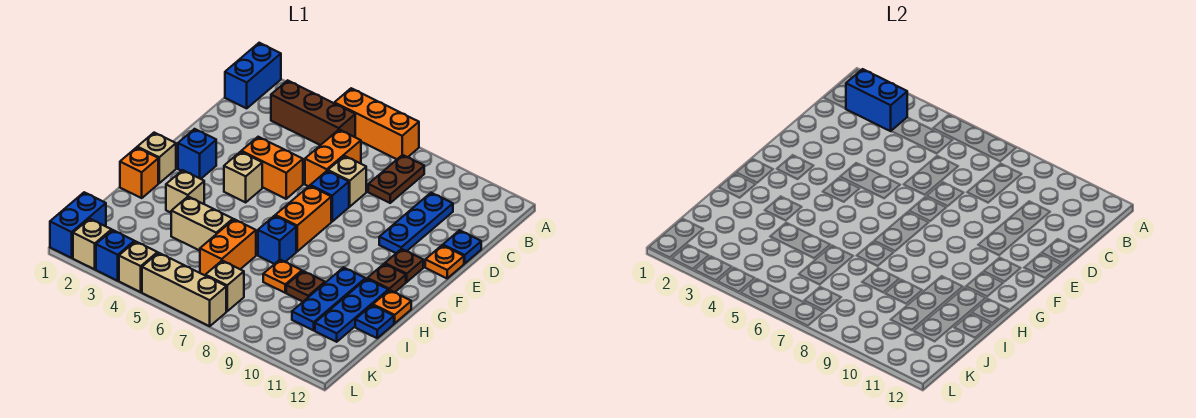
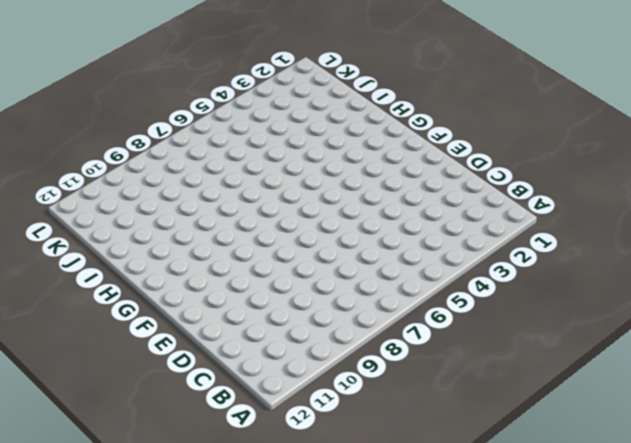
none -> blue brick A1:B1 level 1
none -> orange brick A5:A7 level 1
none -> brown brick B3:B5 level 1
none -> brown plate B8:C8 level 1

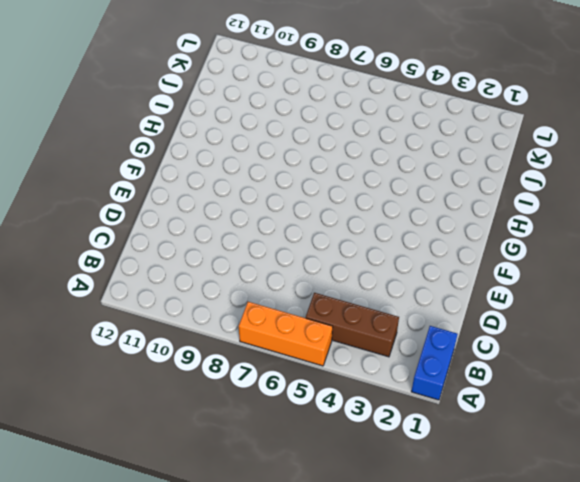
none -> brown plate B8:C8 level 1
none -> orange brick C6:D6 level 1
none -> blue plate C10:E10 level 1
none -> tan brick D7 level 1

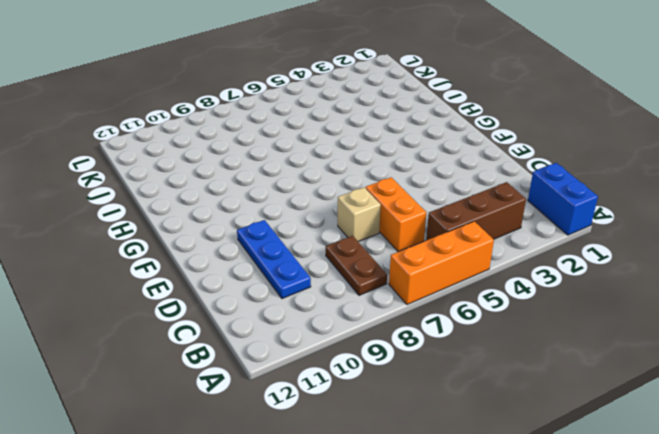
none -> blue plate D12 level 1
none -> orange brick E4:E5 level 1
none -> blue brick E7 level 1
none -> orange plate E12 level 1

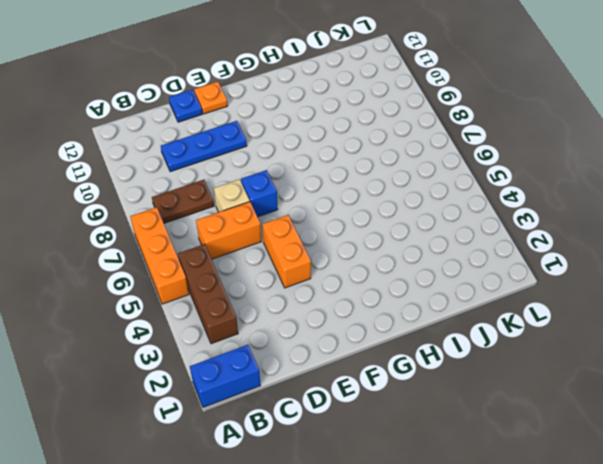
none -> blue brick F2 level 1
none -> tan brick F4 level 1
none -> orange brick F7:G7 level 1
none -> brown plate F11 level 1

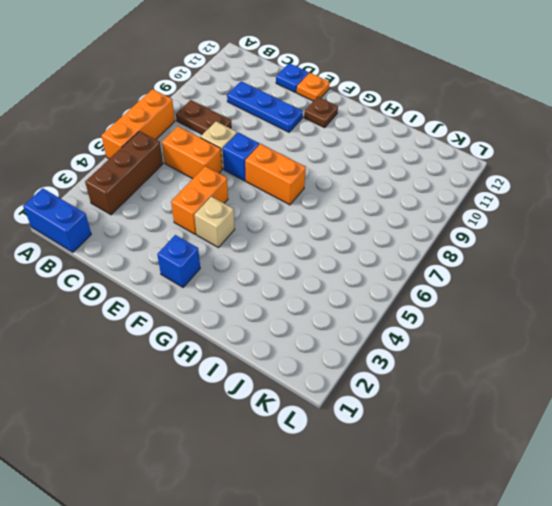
none -> tan brick G1 level 1
none -> brown plate G11 level 1
none -> orange brick H1 level 1
none -> tan brick H3 level 1

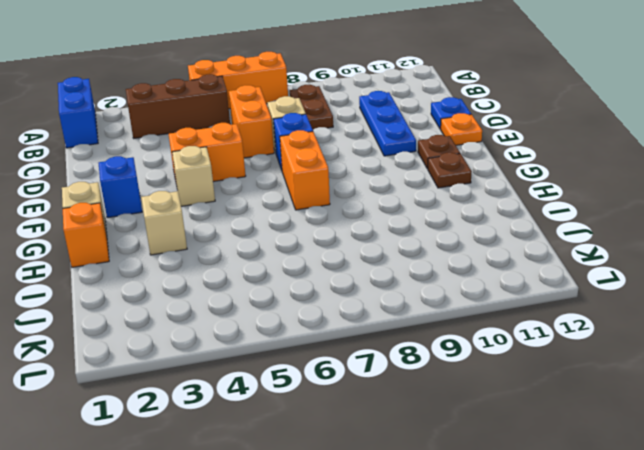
none -> blue brick H7 level 1
none -> blue plate H10:J10 level 1
none -> blue plate H11:J11 level 1
none -> orange plate H12 level 1

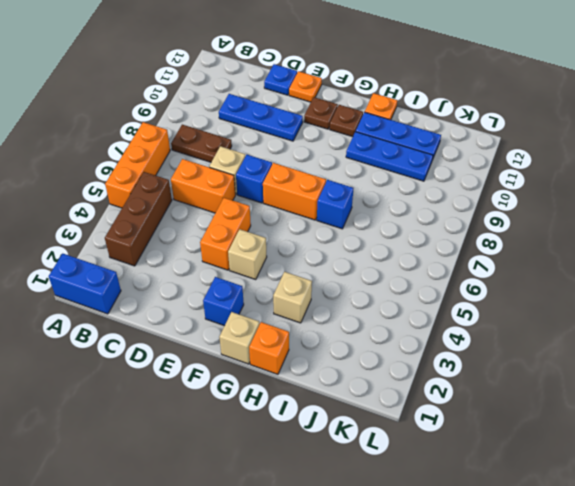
none -> tan brick I4:I5 level 1
none -> orange brick I6:J6 level 1
none -> orange plate I8 level 1
none -> brown plate I9 level 1

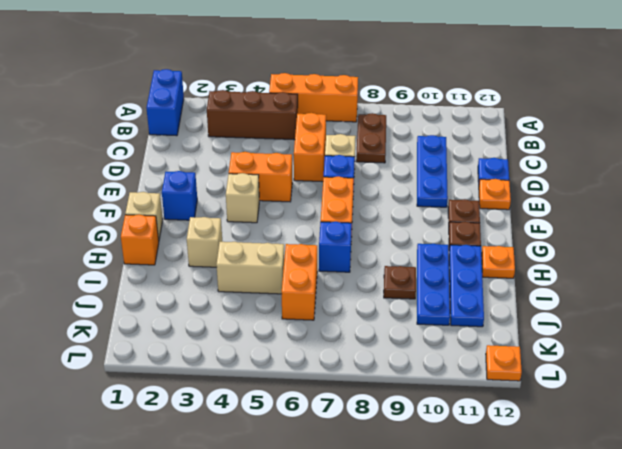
orange plate L12 level 1 -> orange plate I8 level 1
none -> blue plate I12 level 1
none -> blue brick K1:L1 level 1
none -> tan brick K7 level 1
none -> tan brick L2 level 1

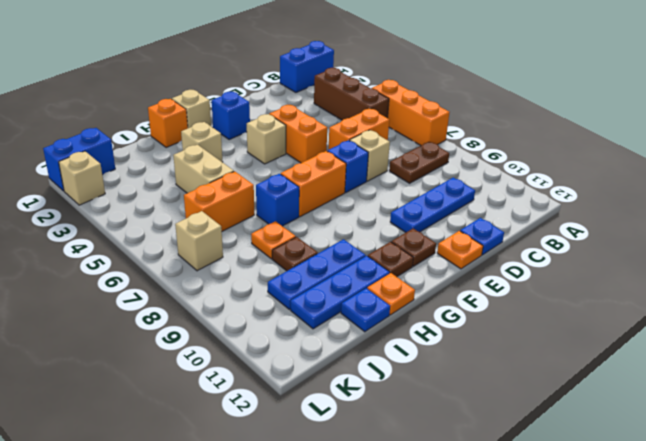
none -> blue brick L3 level 1
none -> tan brick L4 level 1
none -> tan brick L5:L7 level 1
none -> blue brick B2:B3 level 2

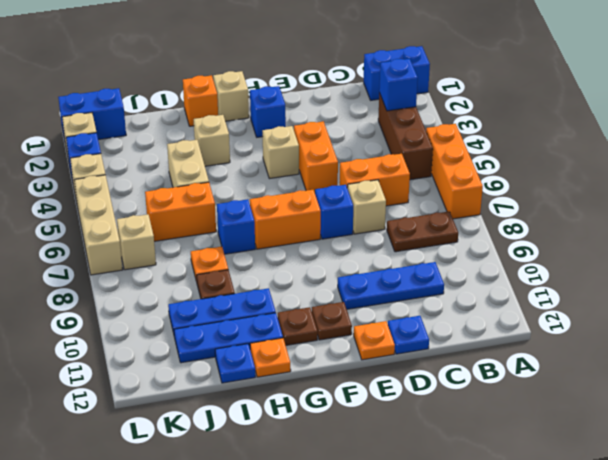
blue brick B3 level 2 -> blue brick B2:B3 level 2

